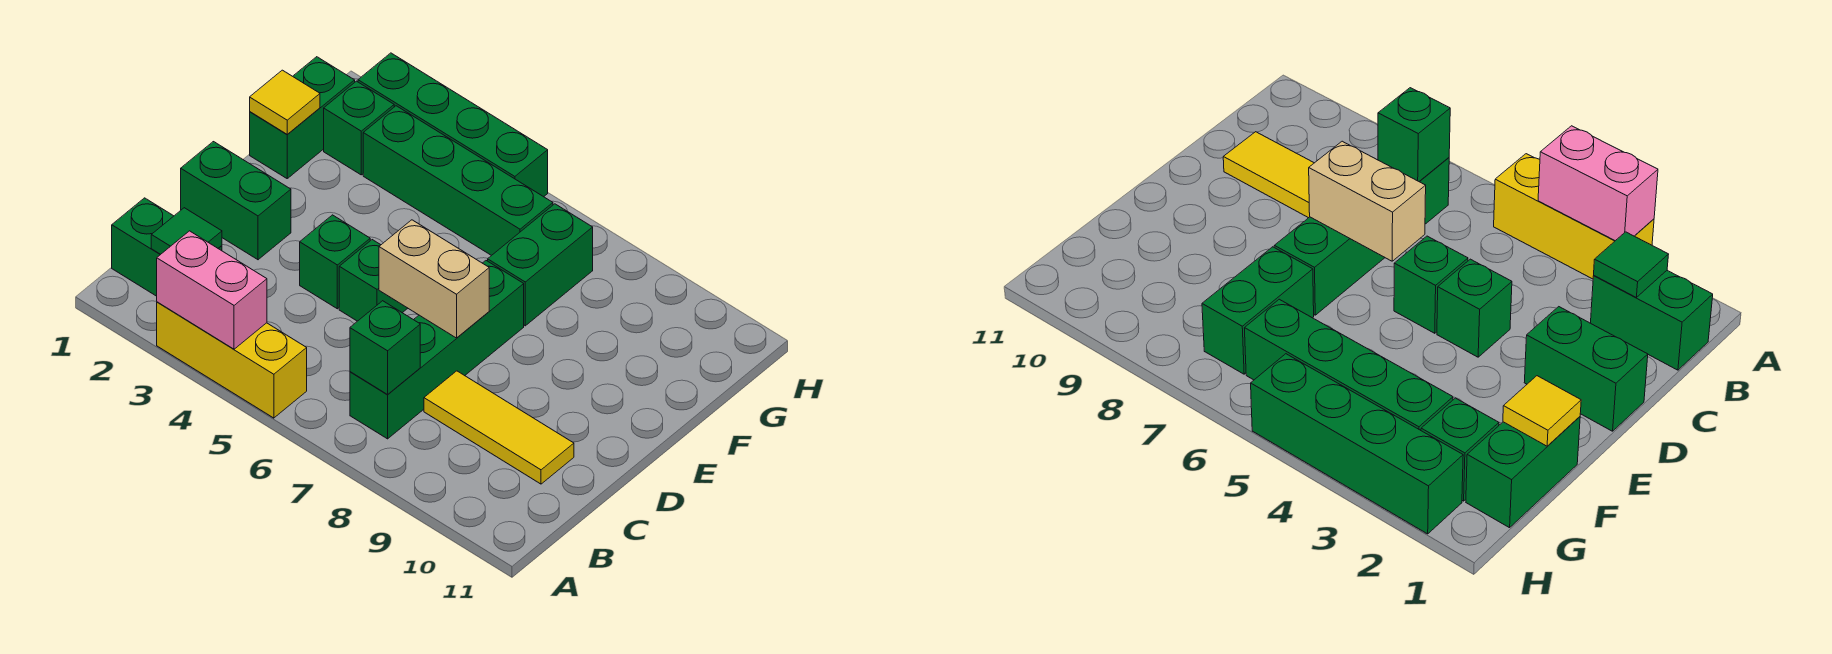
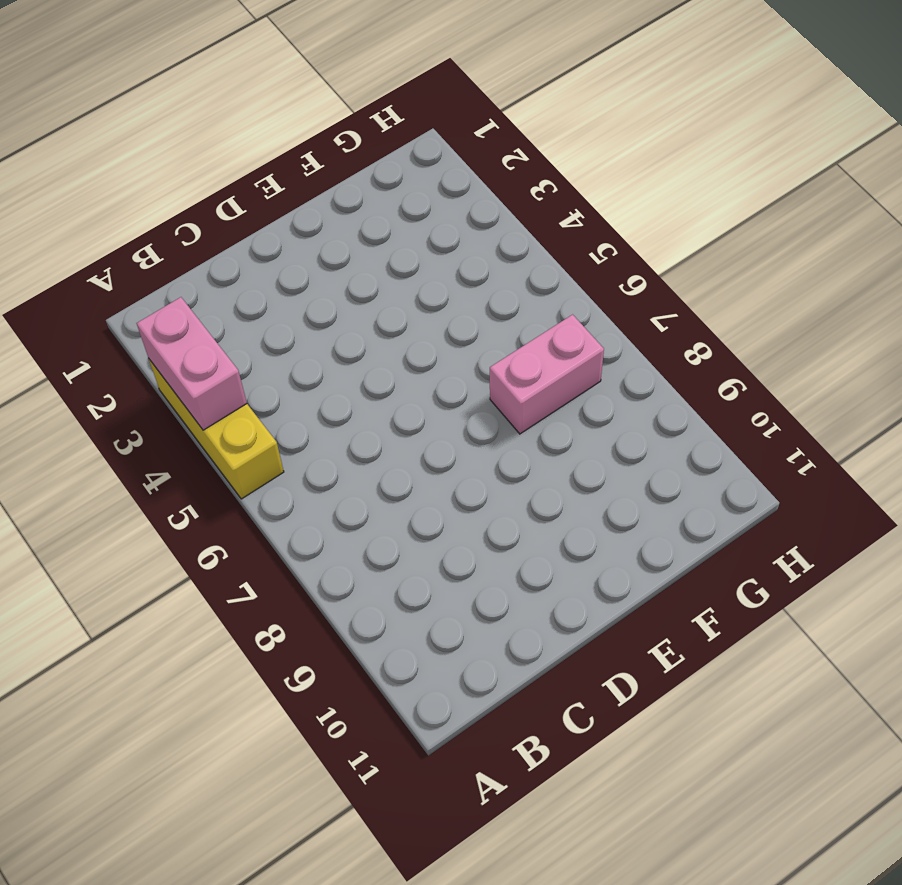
pink brick F7:G7 level 1 -> green brick F7:G7 level 1
none -> green brick B1:B2 level 1
none -> green brick B7:E7 level 1
none -> yellow tile C8:C10 level 1

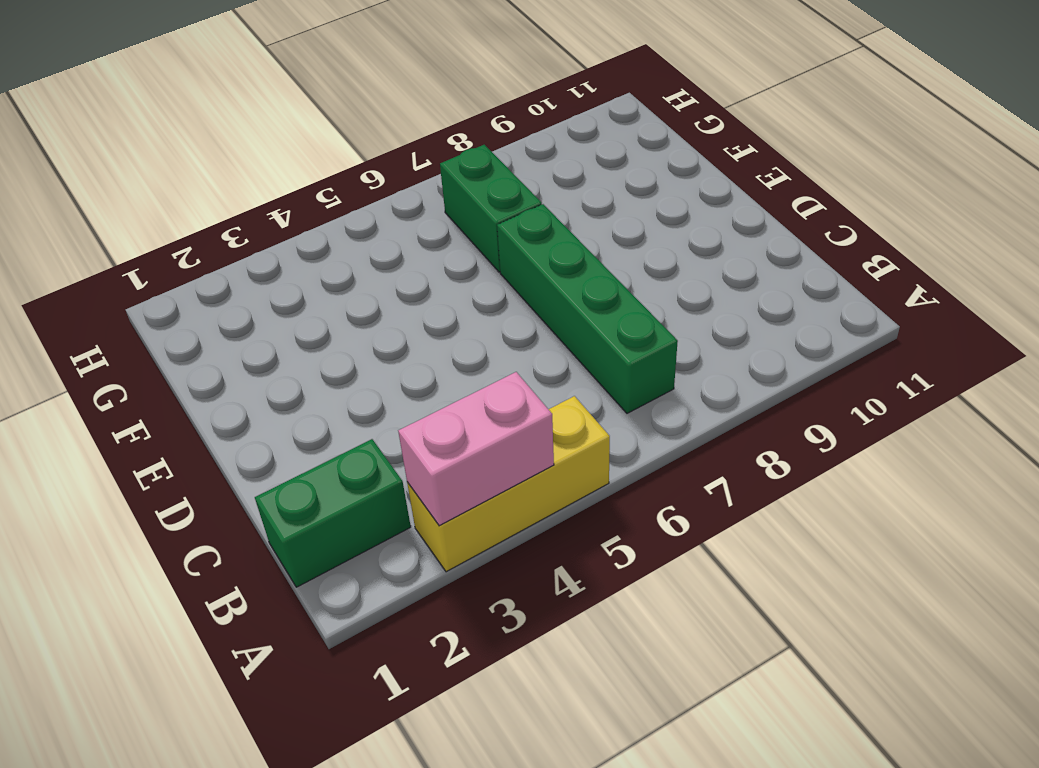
none -> yellow tile C8:C10 level 1
none -> green brick D1:D2 level 1
none -> green brick D4 level 1

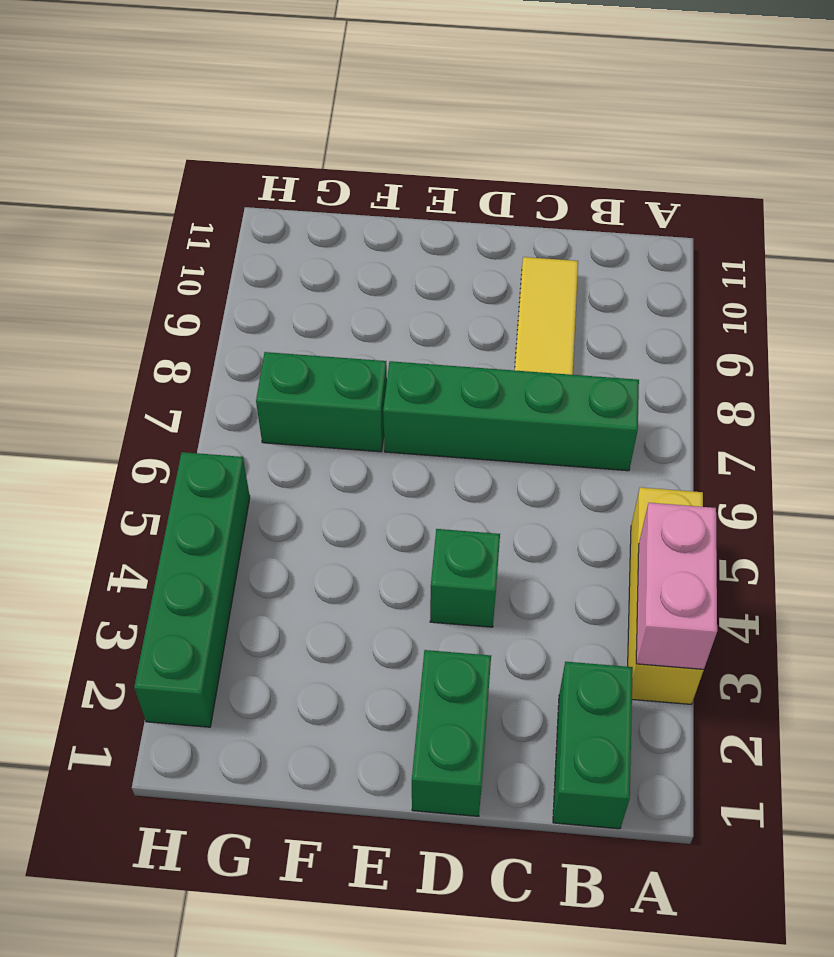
none -> green brick D5 level 1
none -> green brick F1:G1 level 1
none -> green brick G2 level 1

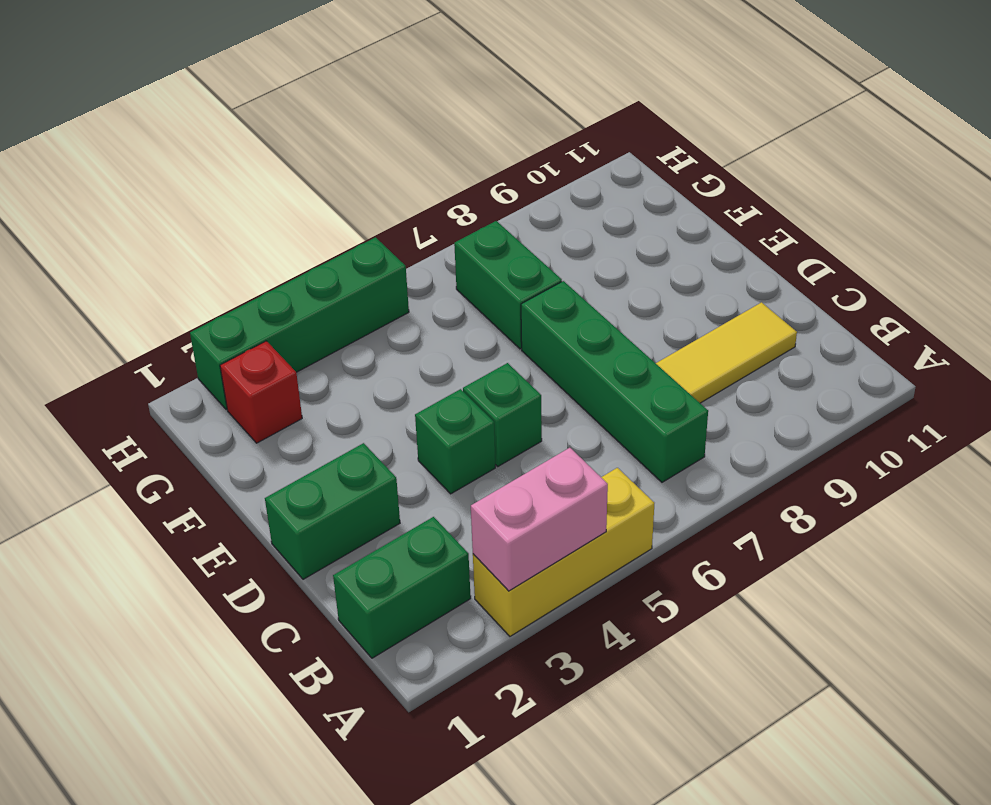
red brick G2 level 1 -> green brick G2 level 1
none -> green brick F1:G1 level 1
none -> green brick G3:G6 level 1
none -> green tile B2 level 2

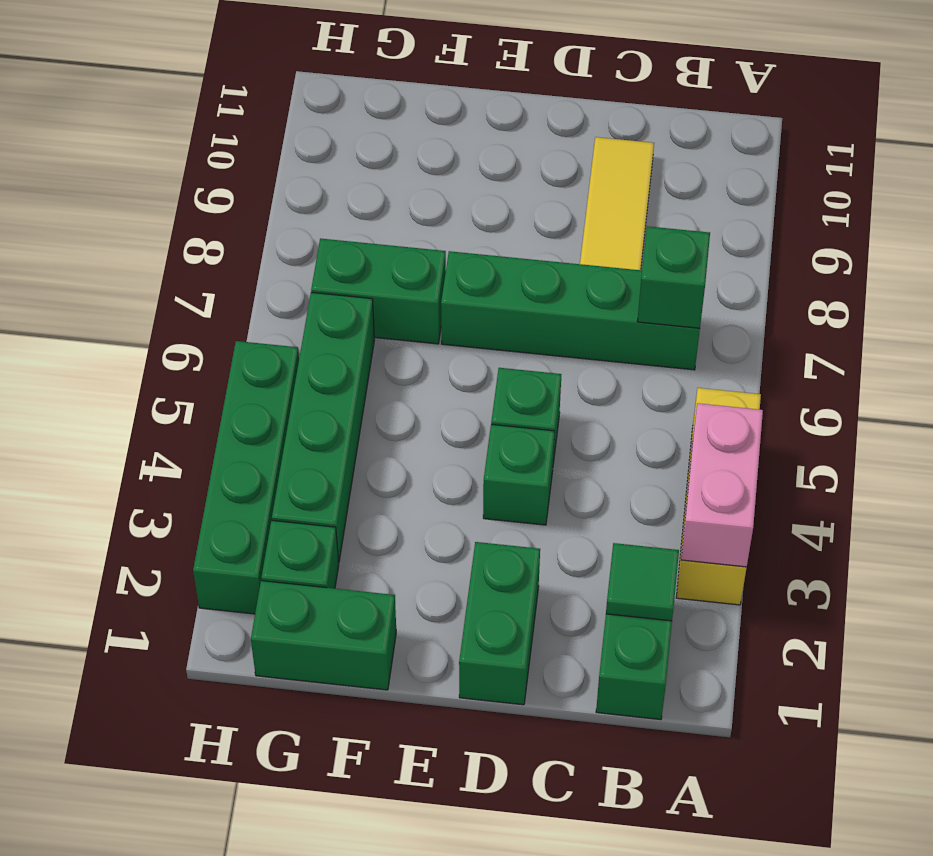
none -> tan brick D6:D7 level 2
none -> yellow tile F1 level 2

